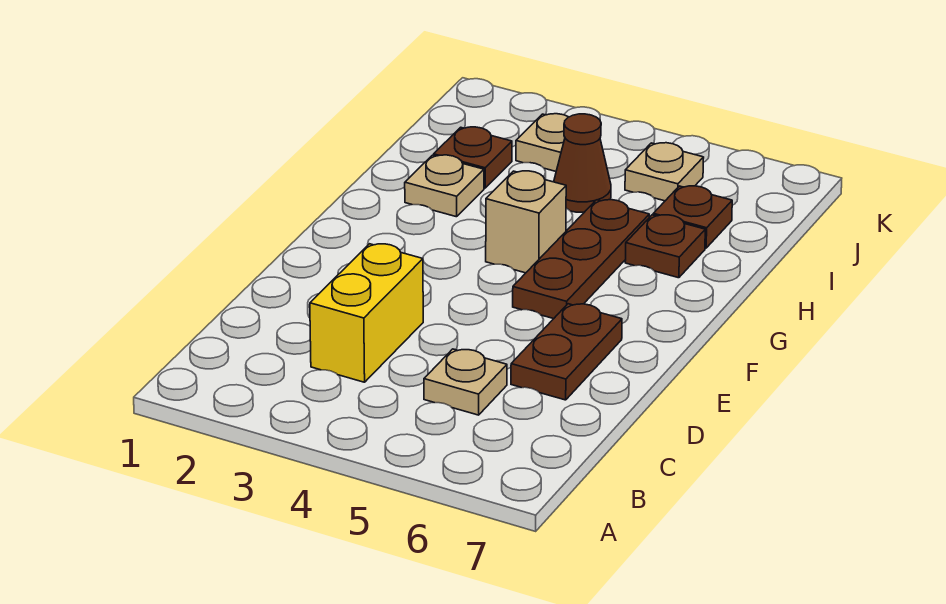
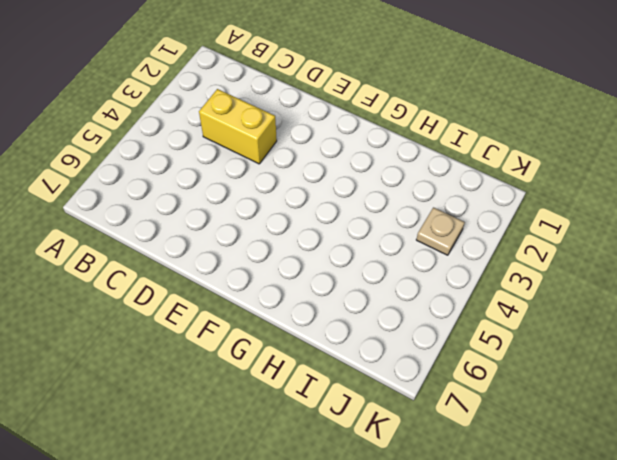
none -> tan plate C5 level 1
none -> brown plate D6:E6 level 1
none -> brown plate F5:H5 level 1

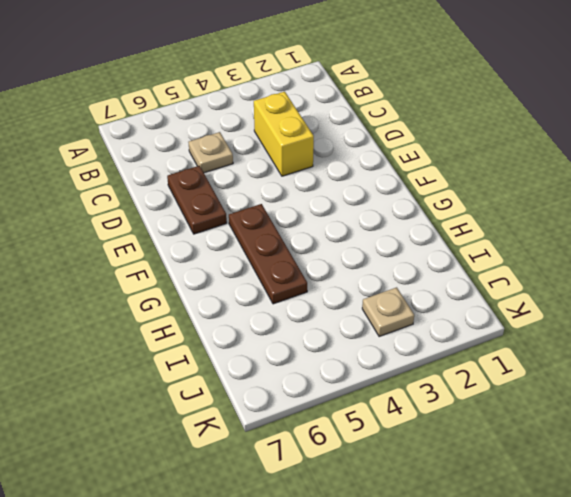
none -> tan brick G4 level 1
none -> tan plate H2 level 1
none -> brown plate H6 level 1

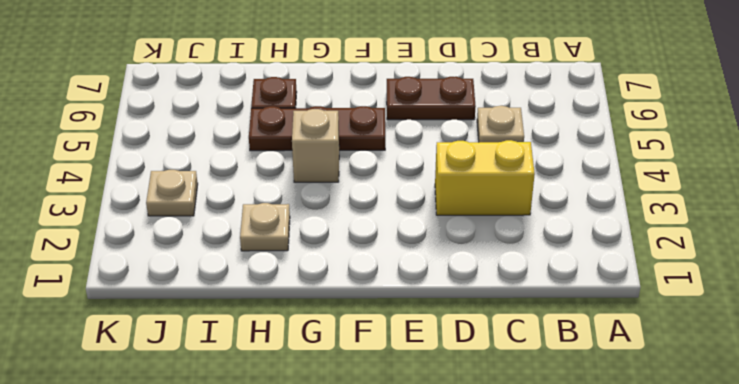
none -> brown plate I2 level 1
none -> brown cone I4 level 1
none -> brown plate I6 level 1

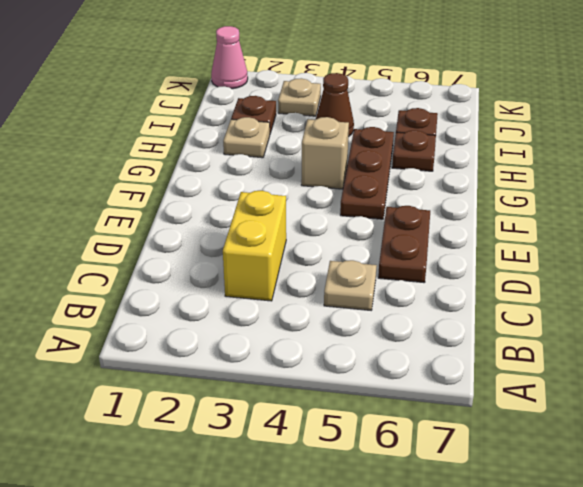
pink cone K1 level 1 -> none
none -> tan plate J5 level 1

